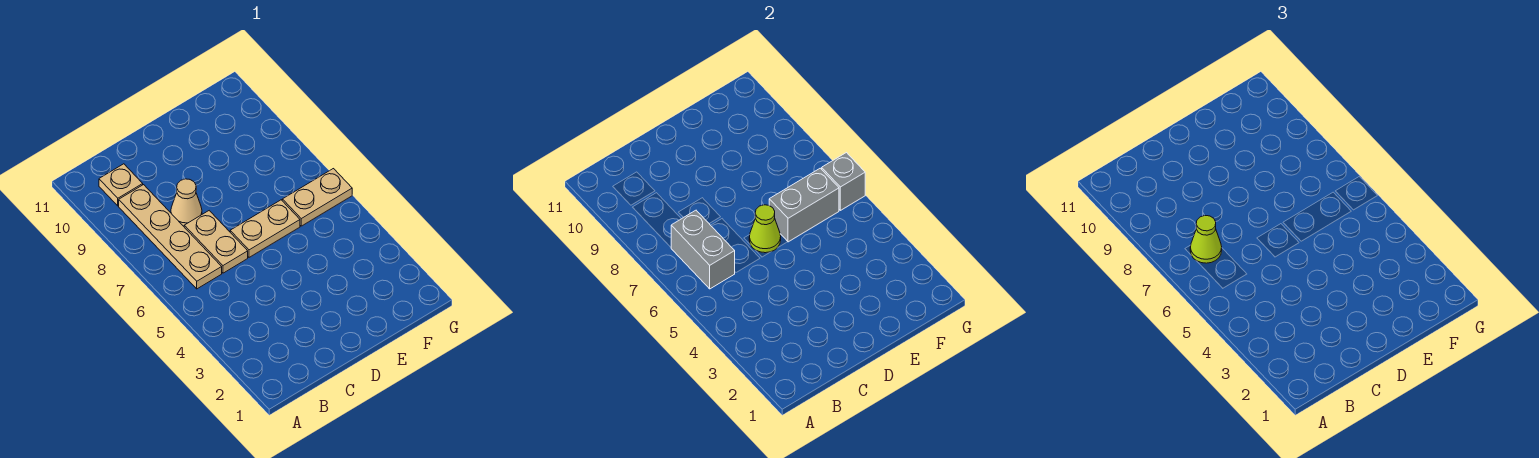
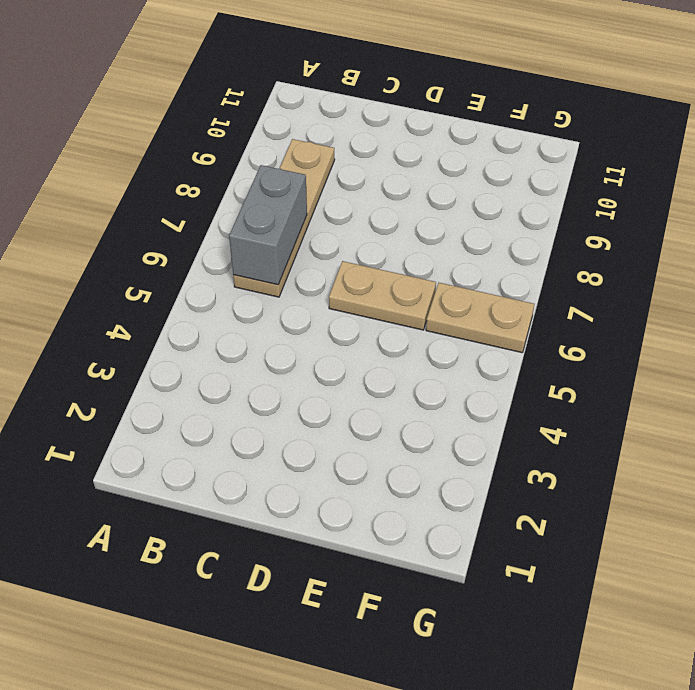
none -> tan plate B10 level 1
none -> tan plate C6:C7 level 1

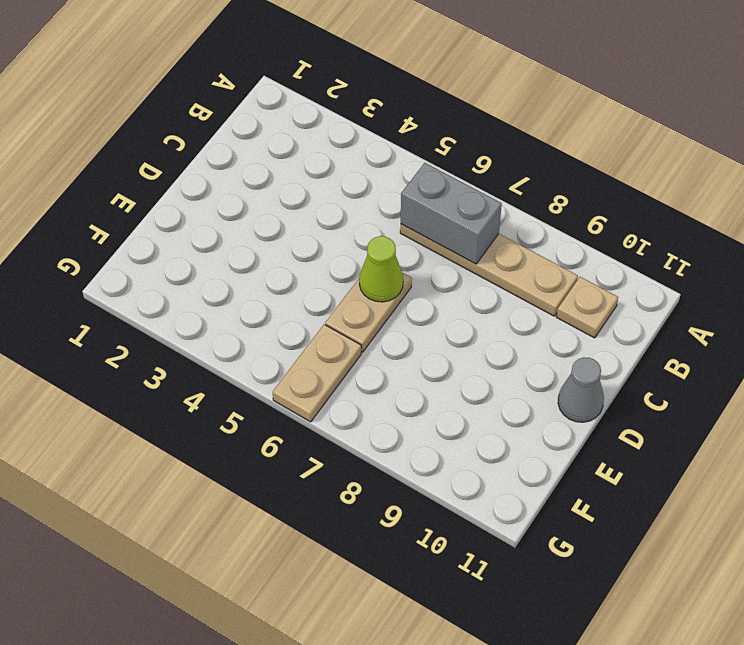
grey cone D11 level 1 -> none
none -> tan plate C6:C7 level 1
none -> tan cone C8 level 1

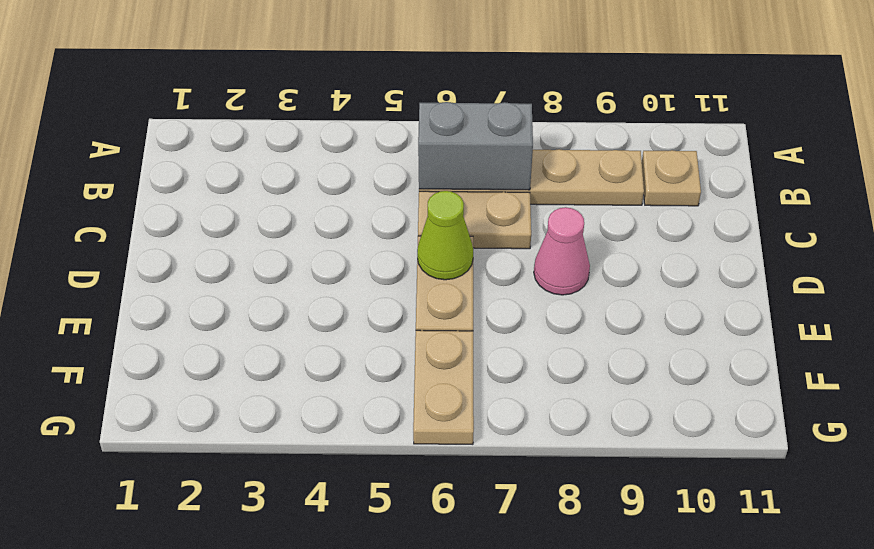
pink cone D8 level 1 -> none
none -> tan cone C8 level 1
none -> grey brick E6:F6 level 2

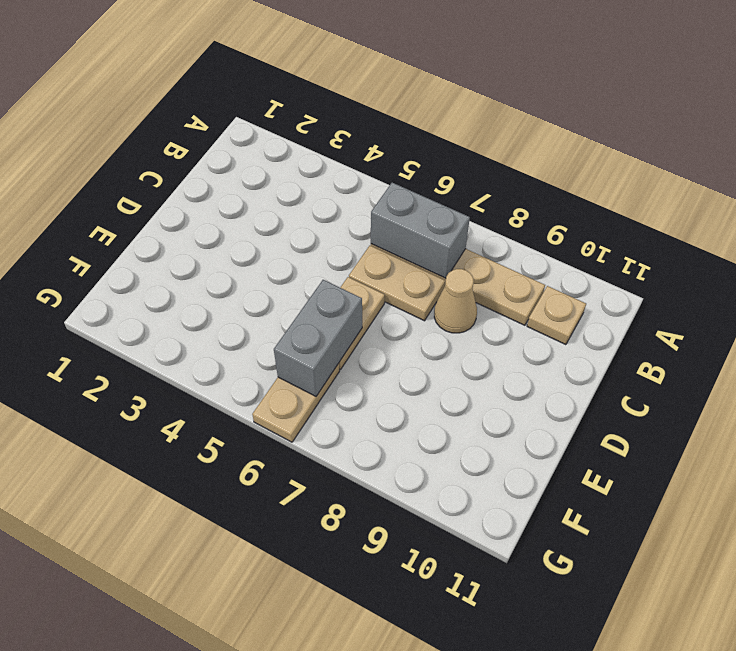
none -> lime cone D6 level 2
none -> grey brick G6 level 2

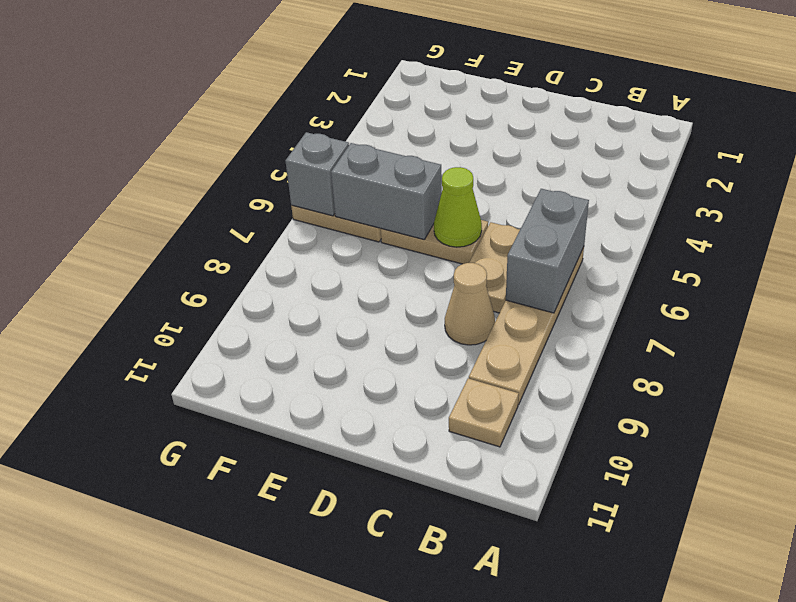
none -> lime cone B7 level 3

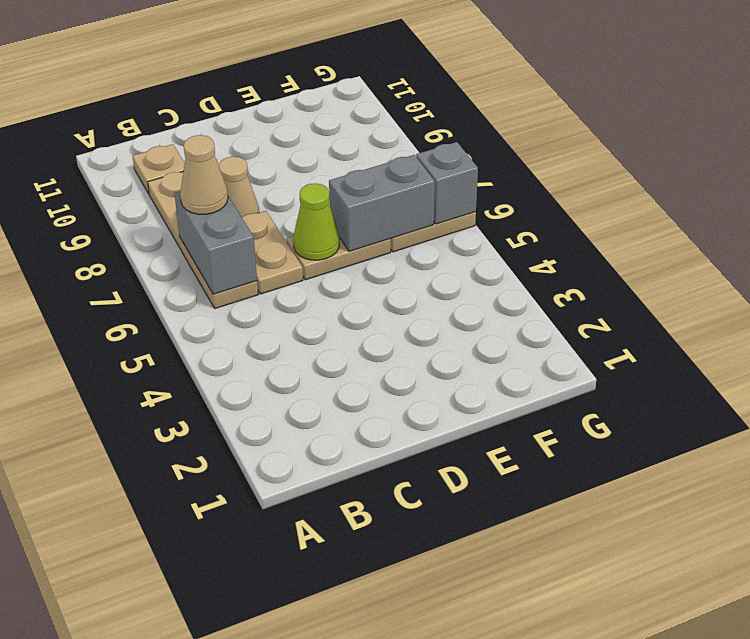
tan cone B7 level 3 -> lime cone B7 level 3

